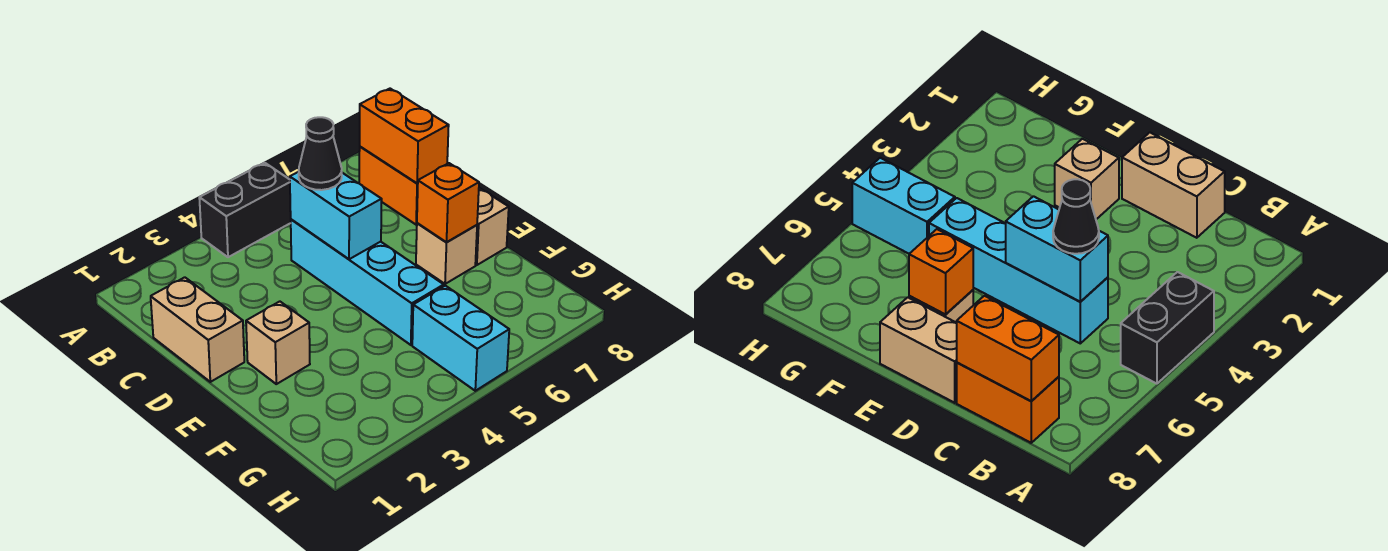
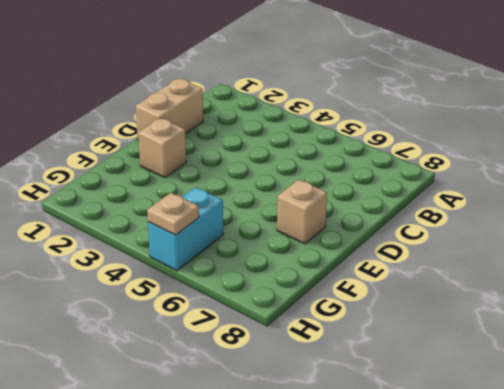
tan plate H5 level 2 -> none
none -> black brick A4:A5 level 1
none -> orange brick B8:C8 level 1
none -> cyan brick C5:F5 level 1

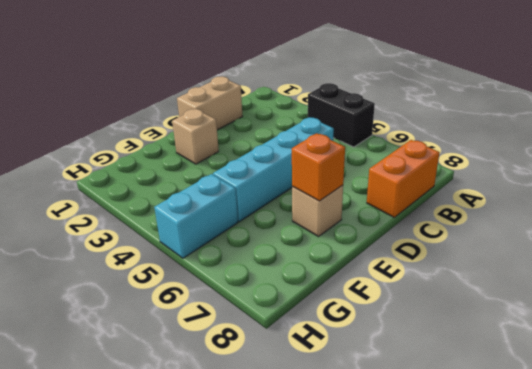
none -> tan brick D8:E8 level 1
none -> orange brick B8:C8 level 2
none -> cyan brick C5:D5 level 2

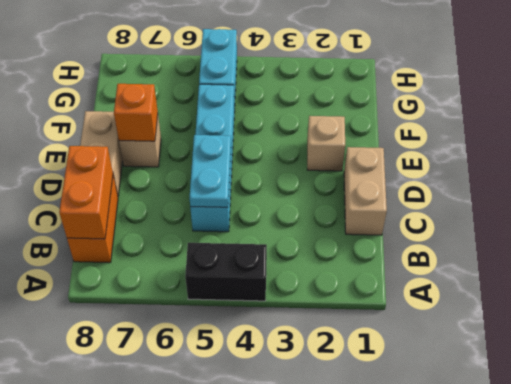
cyan plate C5:D5 level 2 -> cyan brick C5:D5 level 2
none -> black cone C5 level 3

